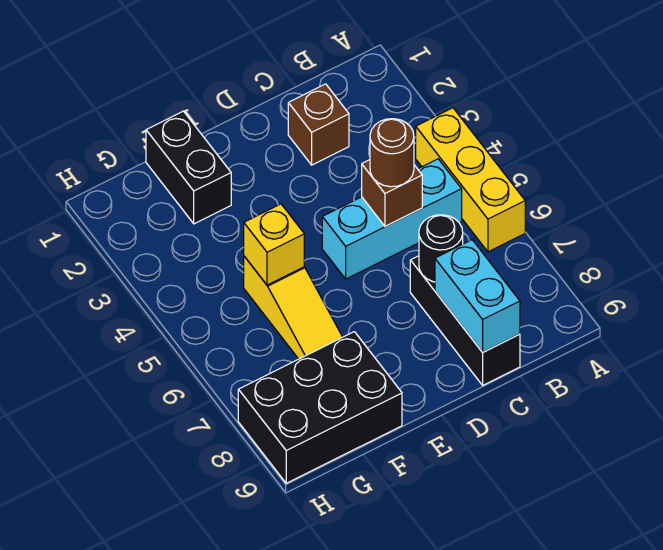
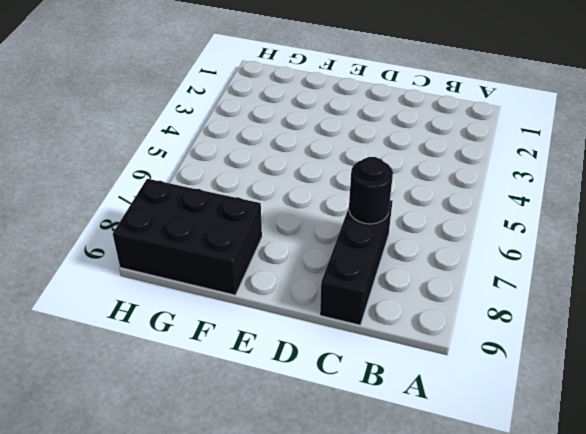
none -> yellow brick A4:A6 level 1
none -> cyan brick B5:D5 level 1
none -> brown brick C2 level 1

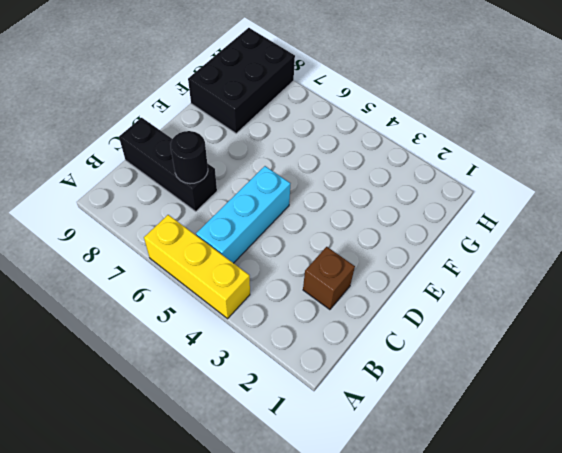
none -> black brick F1:F2 level 1
none -> yellow slope F5:F7 level 1 top 5
none -> brown brick C5 level 2

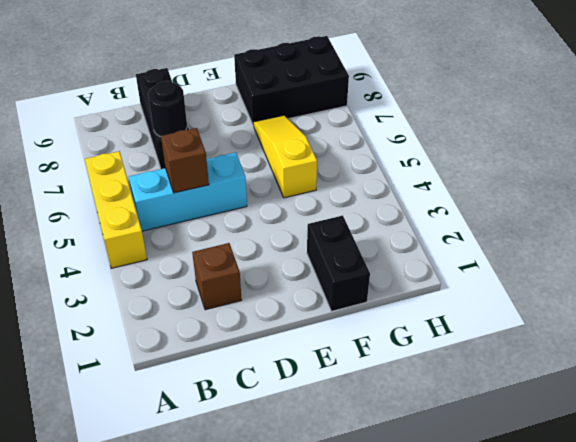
none -> cyan brick C8:C9 level 2
none -> yellow brick F5 level 2
none -> brown round brick C5 level 3

